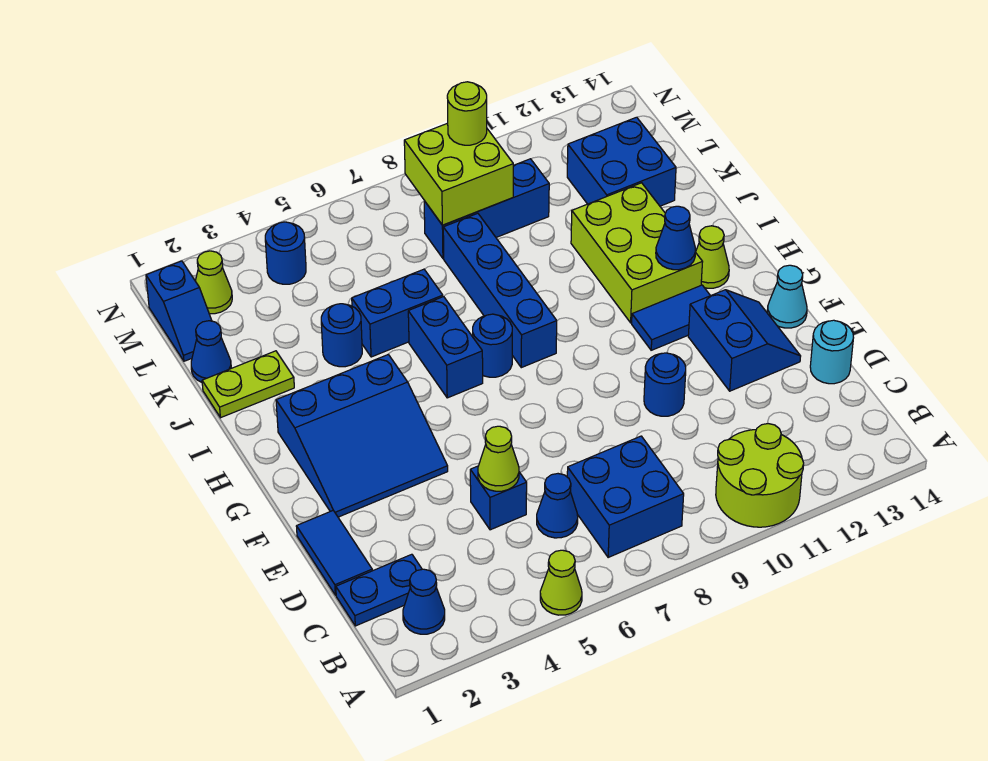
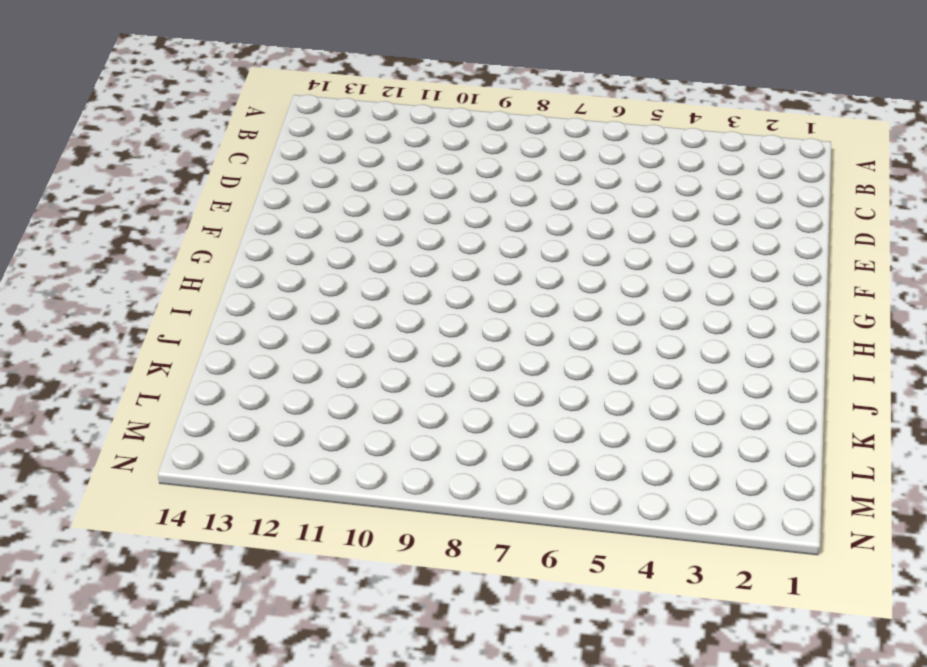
none -> lime cone A5 level 1
none -> lime round brick A10:B11 level 1
none -> blue cone B2 level 1
none -> blue brick B7:C8 level 1

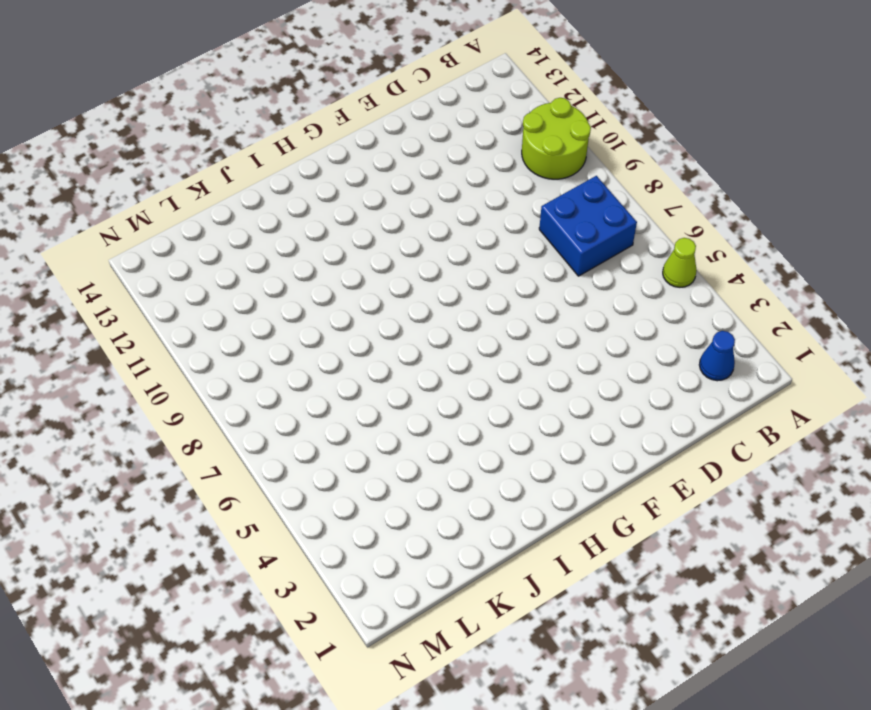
none -> blue plate C1:C2 level 1
none -> blue cone C6 level 1
none -> blue tile D1:E1 level 1
none -> blue brick D5 level 1

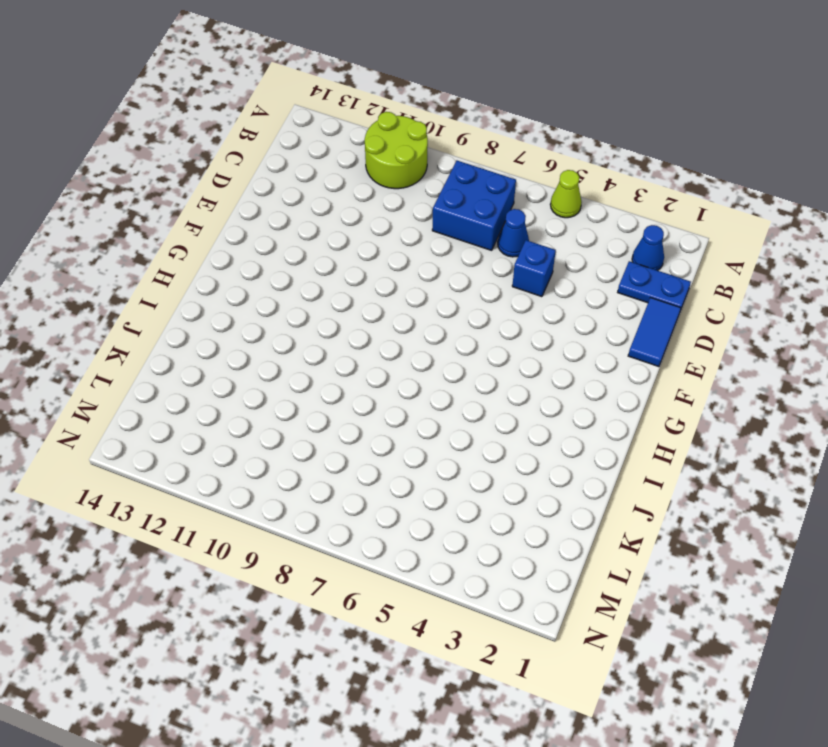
none -> cyan round brick D14 level 1
none -> blue round brick E10 level 1
none -> blue slope E12:F13 level 1 top 12
none -> blue slope F2:H4 level 1 top H

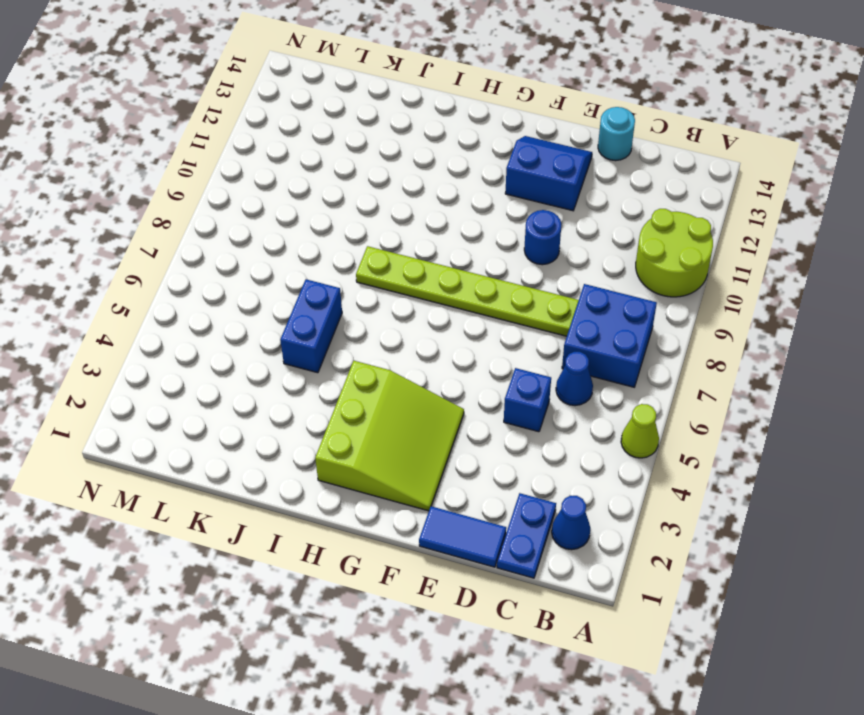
lime plate D8:I8 level 1 -> blue brick H8:K8 level 1
lime slope F2:H4 level 1 top H -> blue slope F2:H4 level 1 top H
none -> cyan cone F14 level 1
none -> blue tile G11:G12 level 1
none -> blue brick H6:I6 level 1
none -> blue round brick H7 level 1

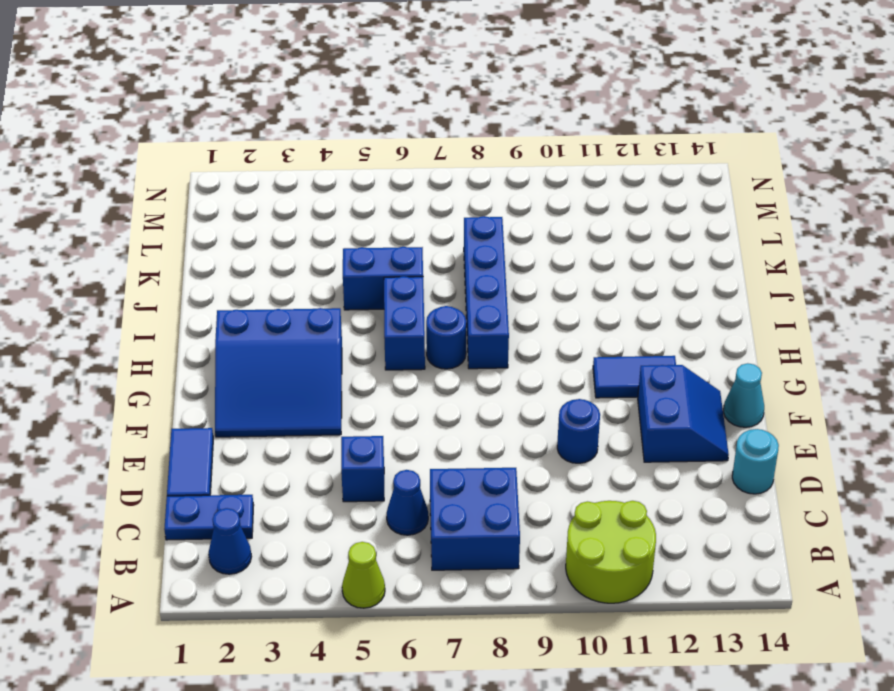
none -> lime brick H11:J12 level 1
none -> lime cone H13 level 1
none -> lime plate J1:J2 level 1
none -> blue round brick J4 level 1

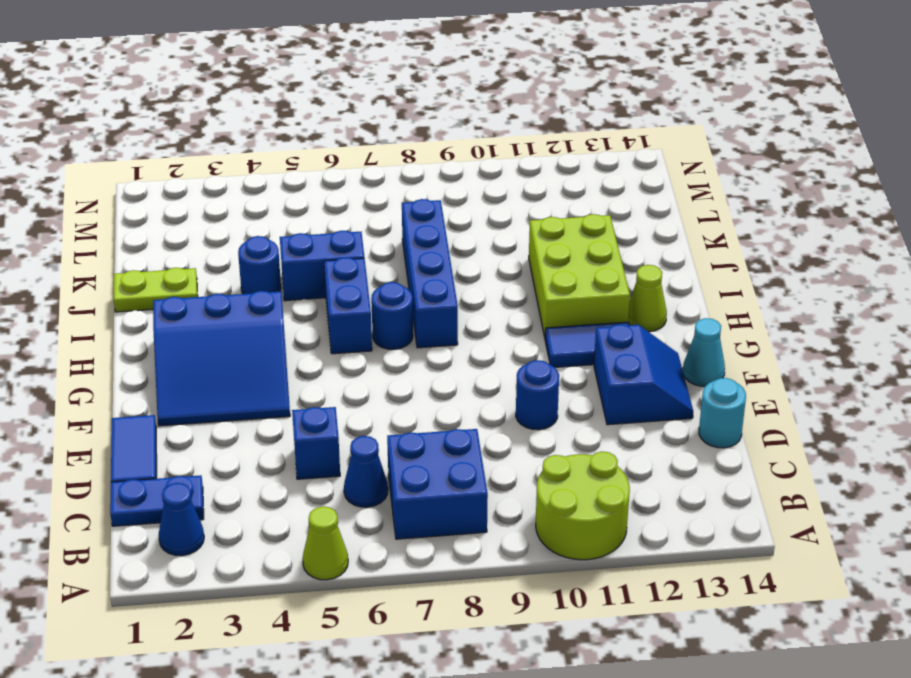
none -> blue cone K1 level 1
none -> blue brick K12:L13 level 1
none -> blue slope L1:M1 level 1 top M
none -> blue brick L8:L10 level 1

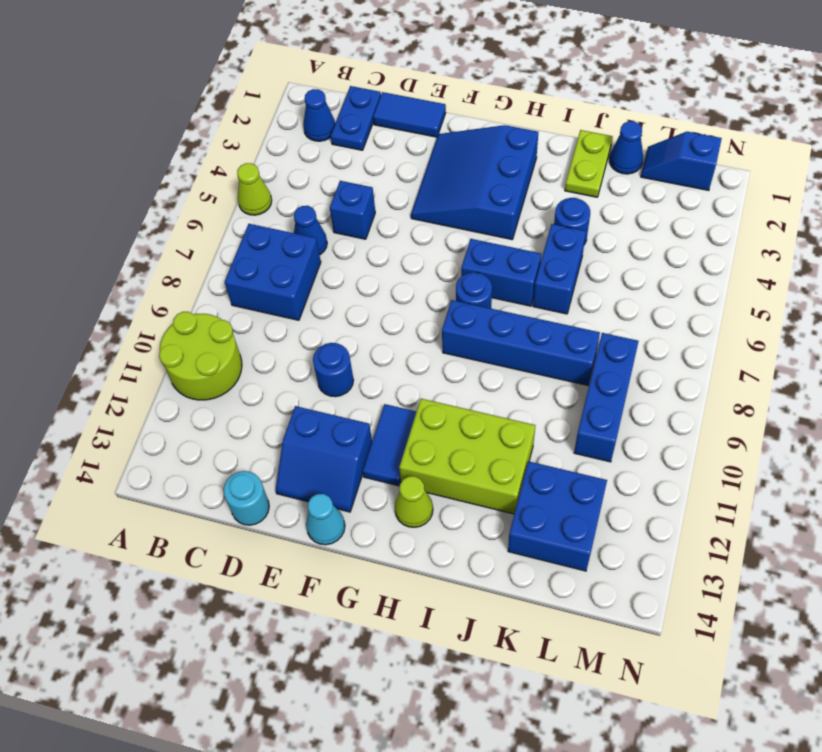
none -> lime cone M2 level 1
none -> blue round brick M4 level 1
none -> lime cone D5 level 2
none -> blue cone H12 level 2

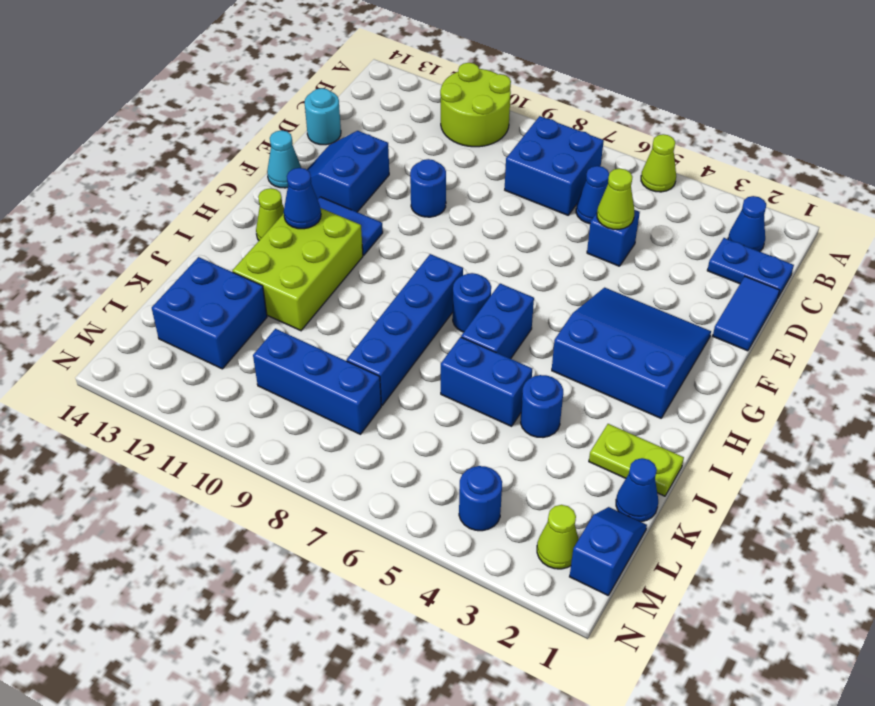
none -> lime brick L8:M9 level 2
none -> lime round brick M9 level 3

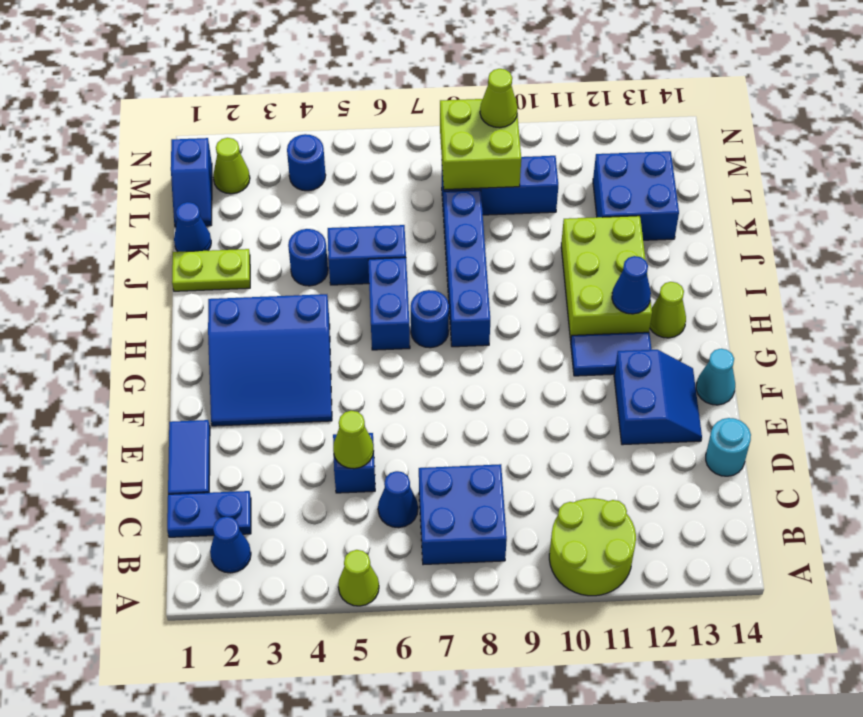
lime cone M9 level 3 -> lime round brick M9 level 3
none -> blue round brick E10 level 1

